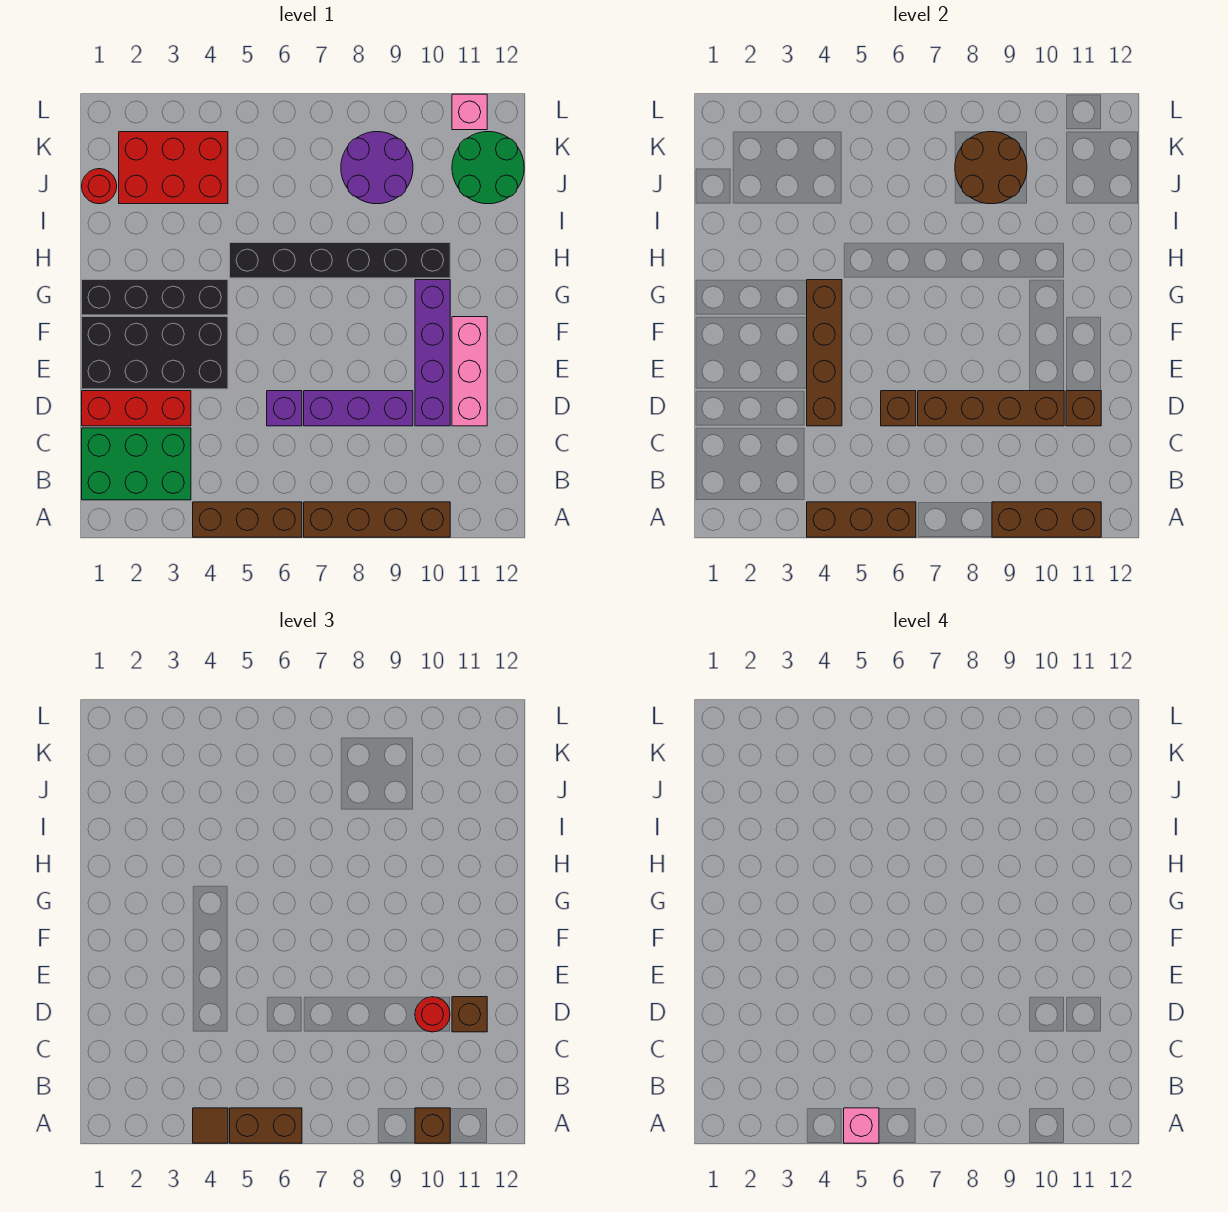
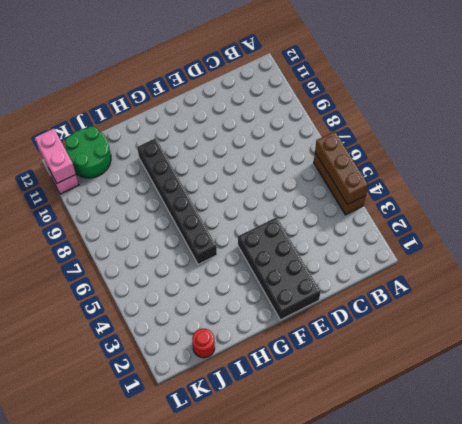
pink brick L11:L12 level 2 -> none
none -> brown brick A7:A10 level 1
none -> green brick B1:C3 level 1
none -> red brick D1:D3 level 1

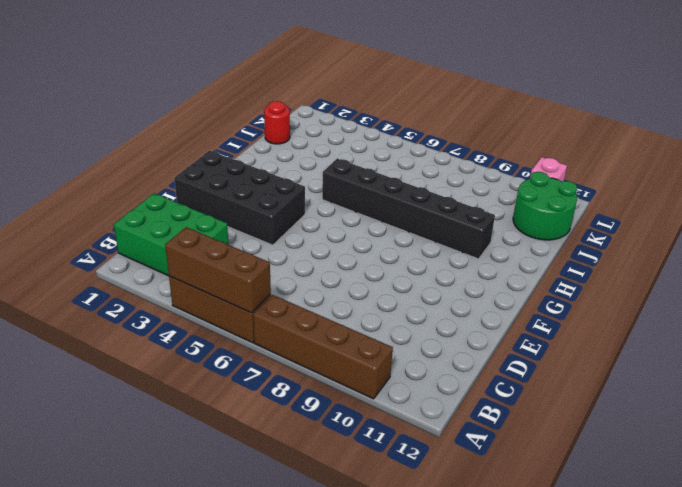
none -> red brick D1:D3 level 1
none -> purple brick D6 level 1
none -> purple brick D7:D9 level 1

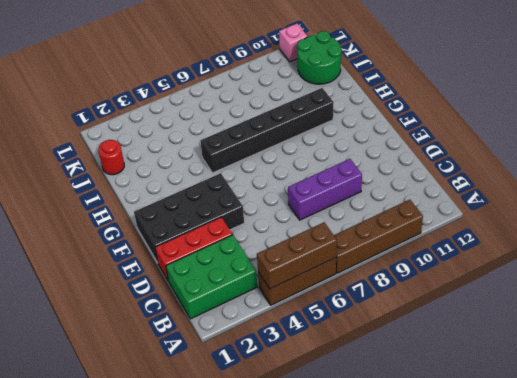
none -> purple brick D6 level 1
none -> purple brick D10:G10 level 1
none -> pink brick D11:F11 level 1

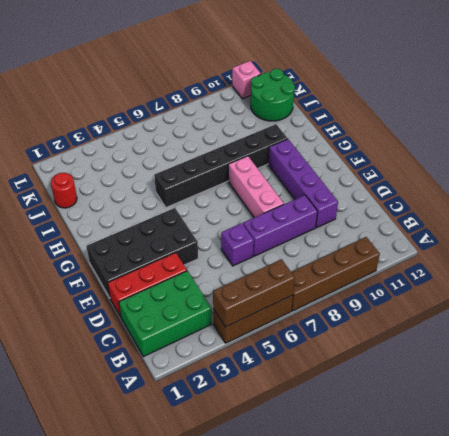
pink brick E8:G8 level 1 -> pink brick D11:F11 level 1
none -> black brick G1:G4 level 1
none -> red brick J2:K4 level 1
none -> purple round brick J8:K9 level 1

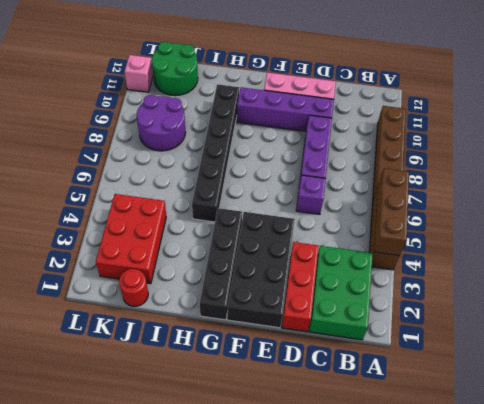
none -> brown brick A9:A11 level 2
none -> brown brick D4:G4 level 2
none -> brown brick D6 level 2

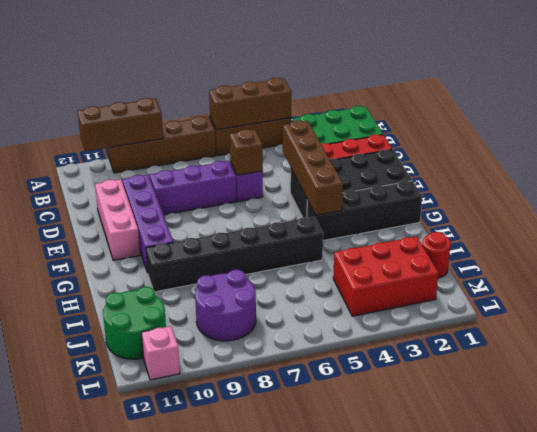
none -> brown brick D7:D10 level 2
none -> brown brick D11 level 2
none -> brown round brick J8:K9 level 2

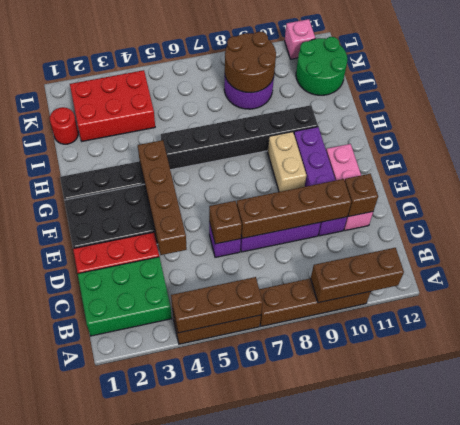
tan brick F9:G9 level 1 -> none
none -> brown tile A4 level 3
none -> brown brick A5:A6 level 3
none -> brown brick A10 level 3

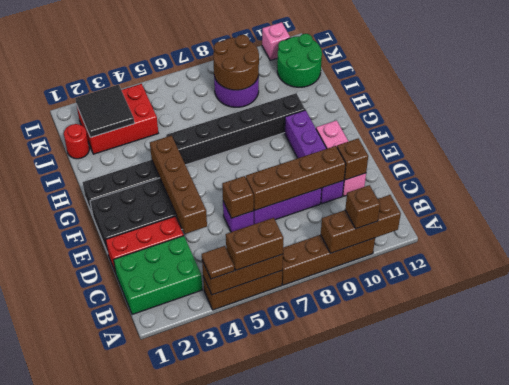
black tile J2:K3 level 2 -> none
none -> red round brick D10 level 3
none -> brown brick D11 level 3
none -> pink brick A5 level 4

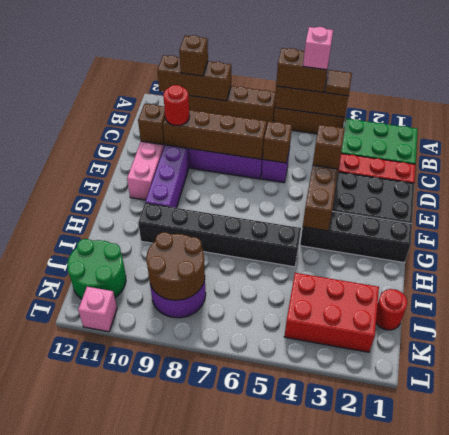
brown brick E4 level 3 -> brown brick D11 level 3

